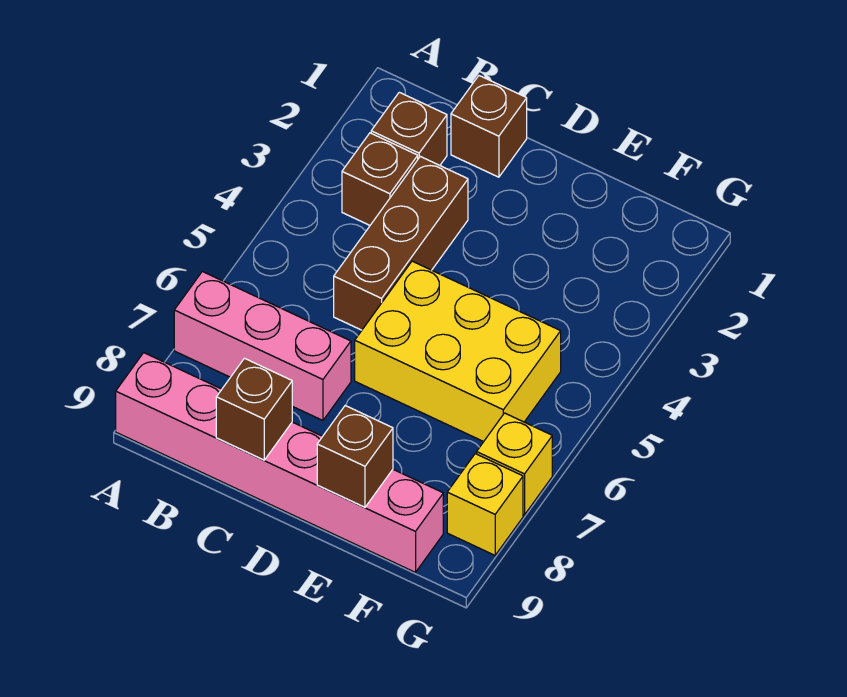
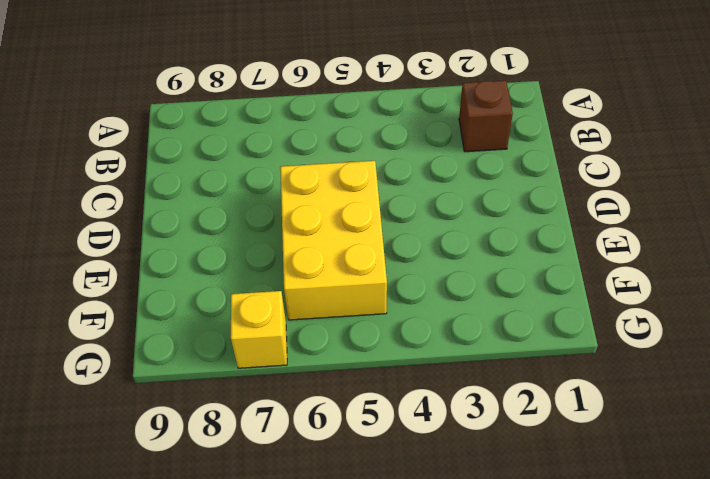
none -> pink brick A7:C7 level 1
none -> pink brick A9:F9 level 1

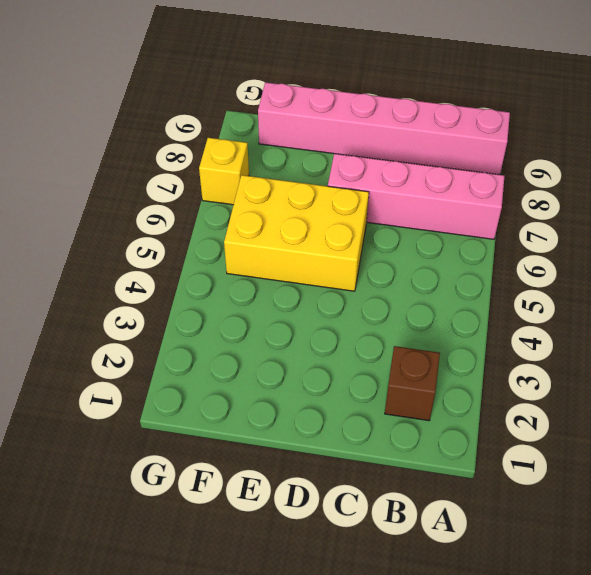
pink brick A7:D7 level 1 -> pink brick A7:C7 level 1
none -> brown brick B3 level 1
none -> brown brick C1 level 1

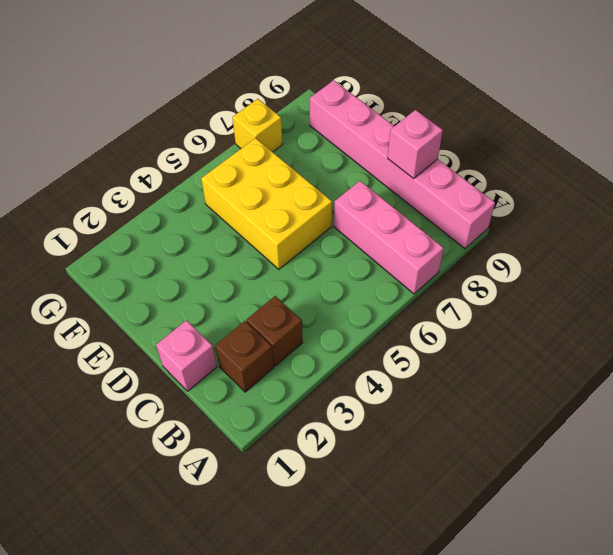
pink brick C1 level 1 -> brown brick C1 level 1
pink brick C9 level 2 -> brown brick C9 level 2
none -> brown brick C3:C5 level 1
none -> yellow brick G8 level 1

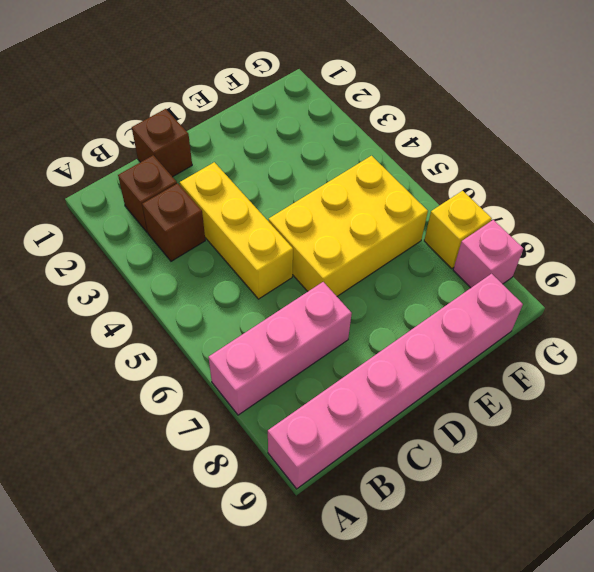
yellow brick C3:C5 level 1 -> brown brick C3:C5 level 1
pink brick G8 level 1 -> yellow brick G8 level 1
none -> brown brick C9 level 2
none -> brown brick E9 level 2

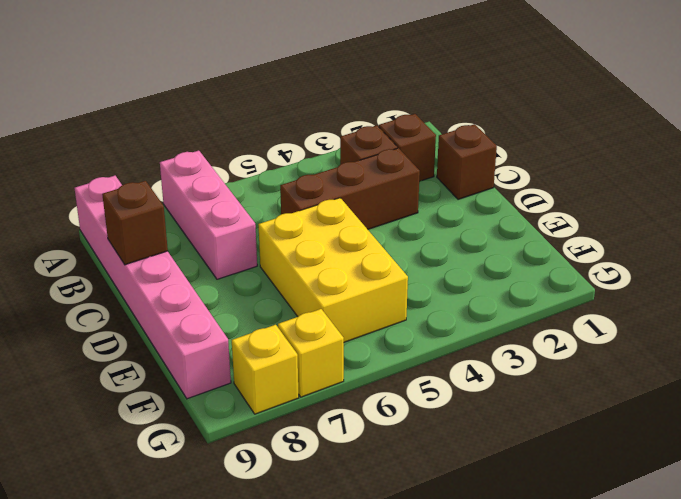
none -> brown brick E9 level 2

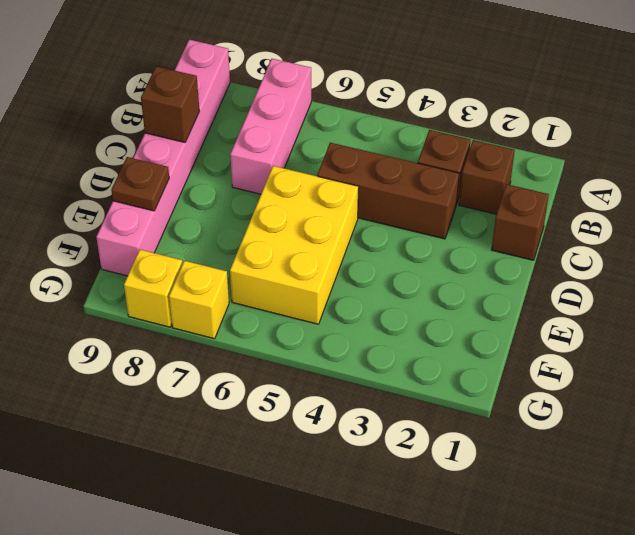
brown plate E9 level 2 -> brown brick E9 level 2

